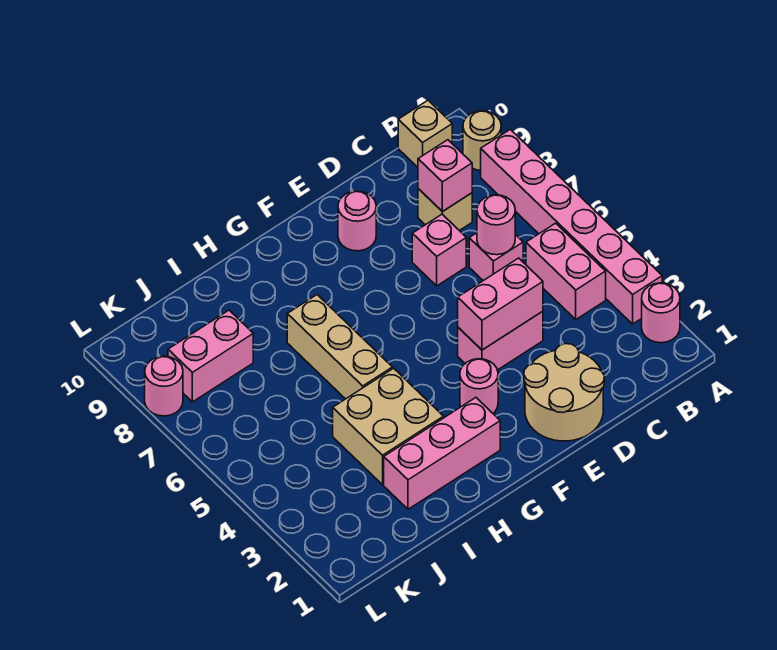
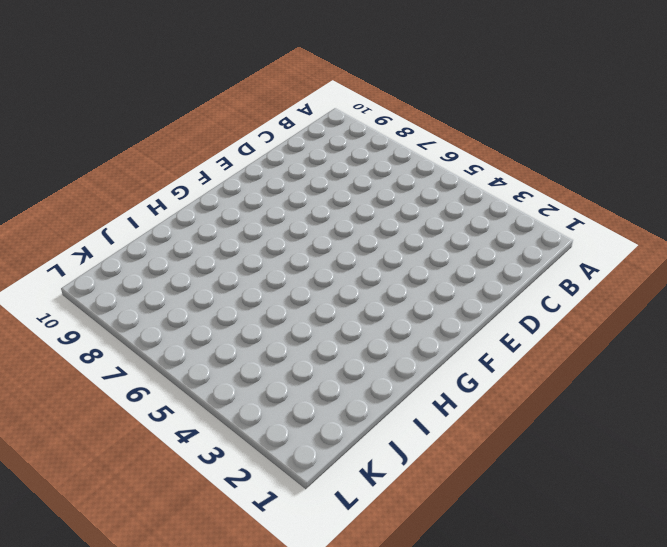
none -> pink round brick A2 level 1
none -> pink brick A3:A8 level 1
none -> tan round brick A9 level 1

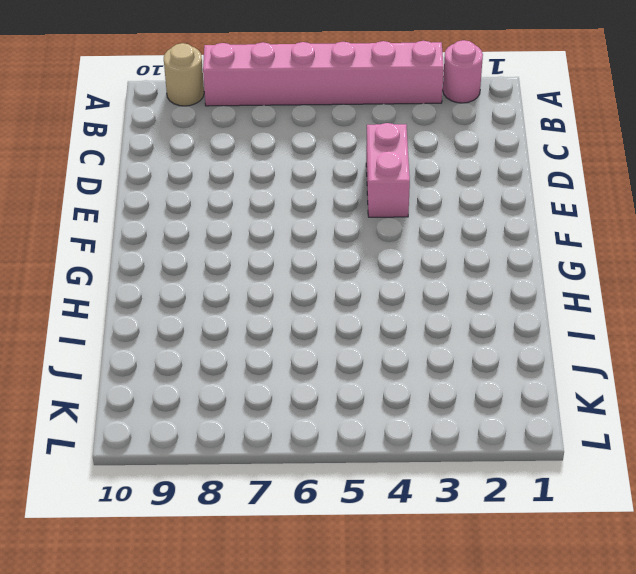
none -> pink brick B4:B5 level 1
none -> tan brick B10 level 1
none -> pink brick C6 level 1

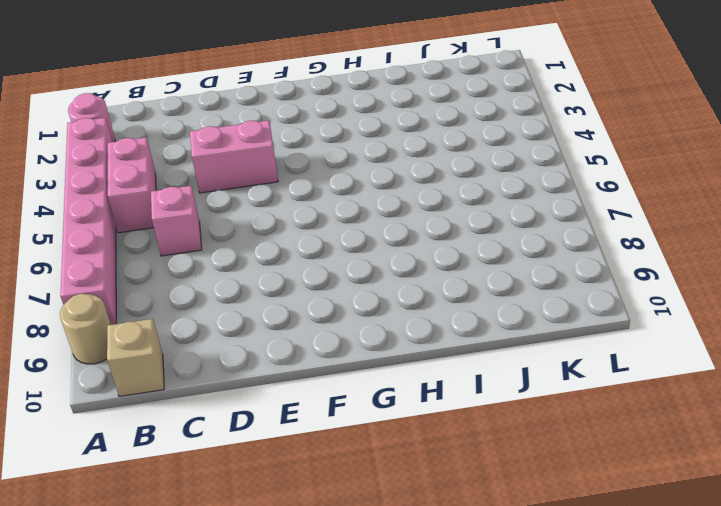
none -> tan brick C8 level 1
none -> tan round brick D1:E2 level 1
none -> pink brick D7 level 1

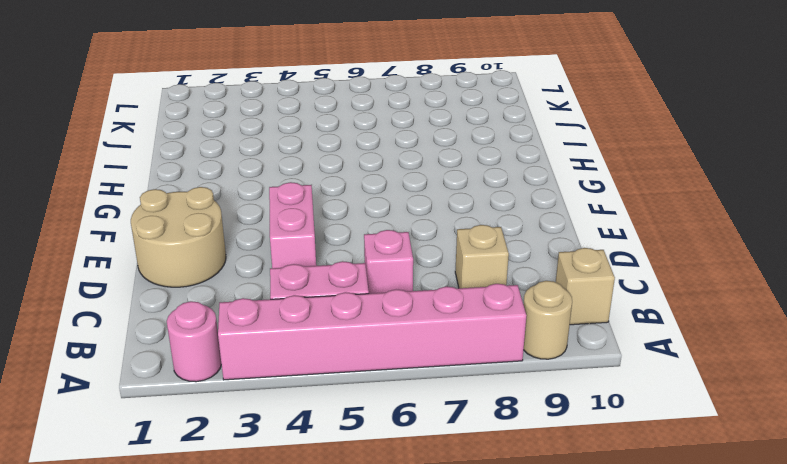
none -> pink brick D7 level 1
none -> pink round brick E9 level 1
none -> pink round brick F3 level 1

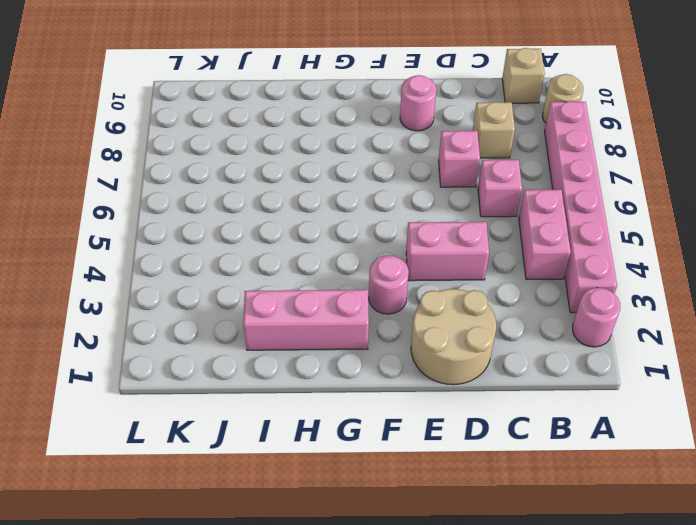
none -> tan brick H3:I4 level 1
none -> tan brick H5:H7 level 1
none -> pink brick J8:K8 level 1

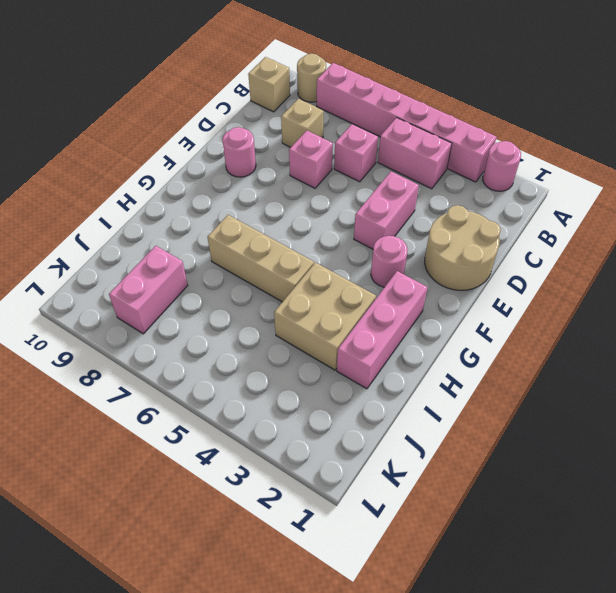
none -> pink round brick L8 level 1
none -> pink round brick C6 level 2
none -> pink brick C8 level 2

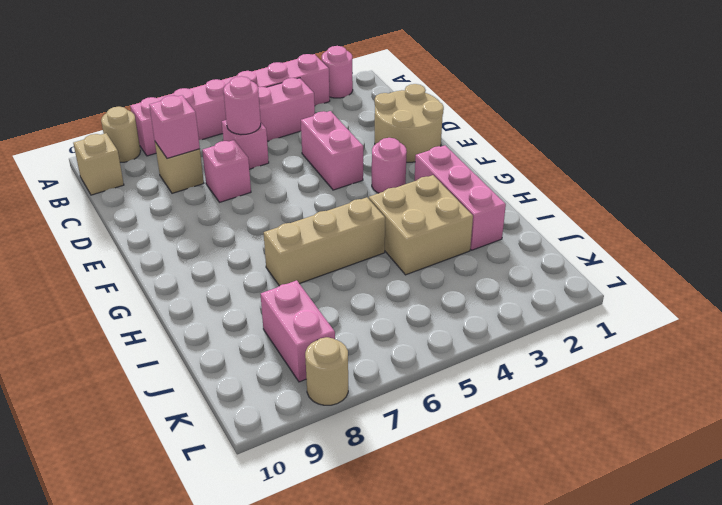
tan round brick L8 level 1 -> pink round brick L8 level 1
none -> pink round brick E9 level 1
none -> pink brick D4:E4 level 2

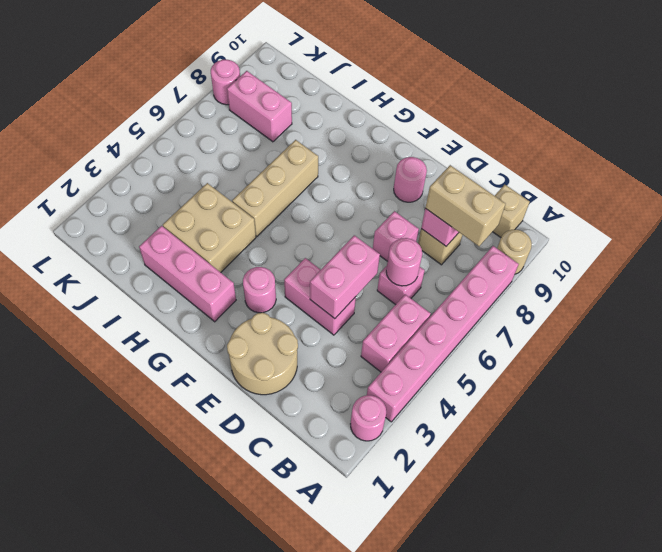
tan brick B8:C8 level 3 -> none
pink brick D4:D5 level 2 -> pink brick D4:E4 level 2

